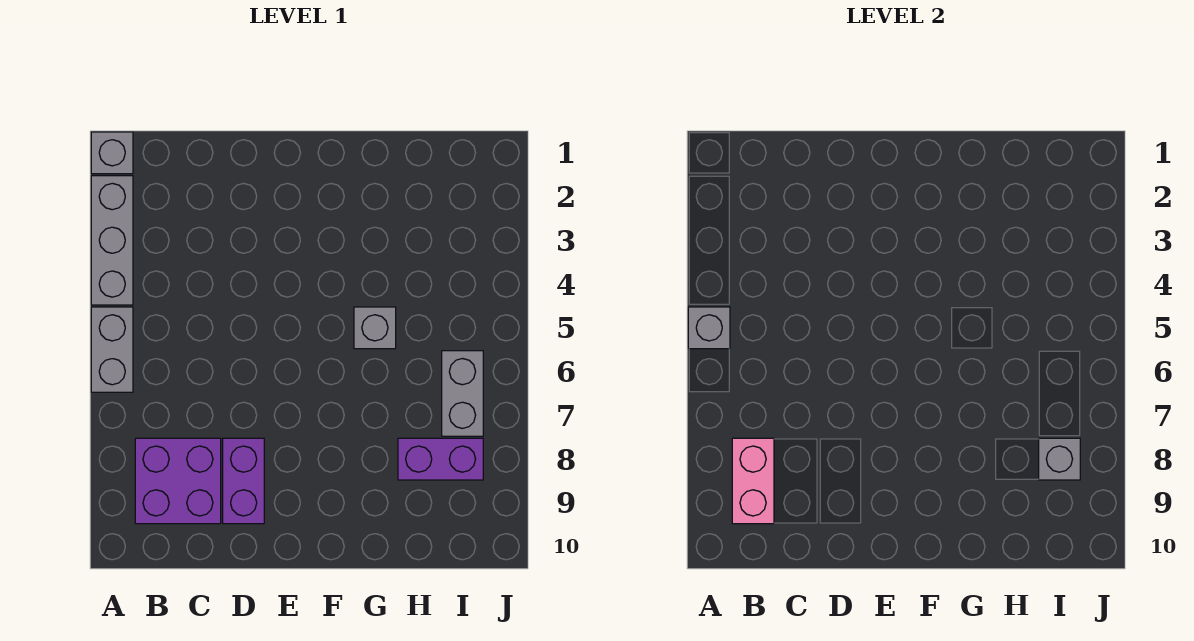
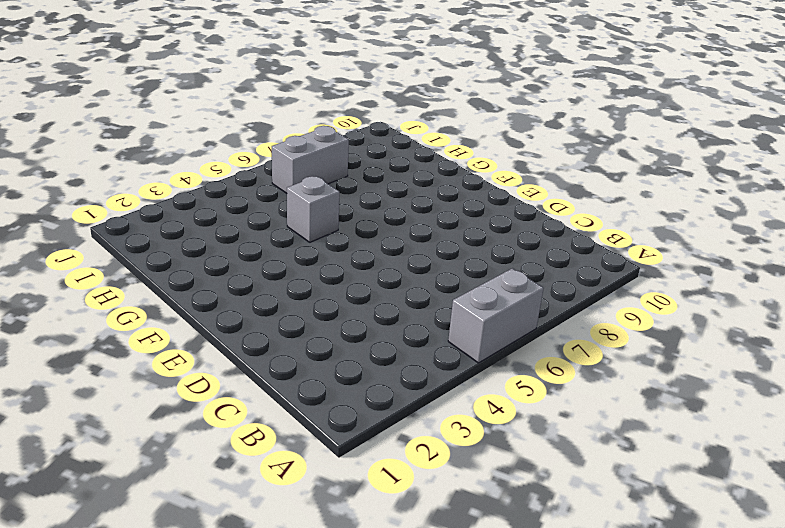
none -> grey brick A1 level 1
none -> grey brick A2:A4 level 1

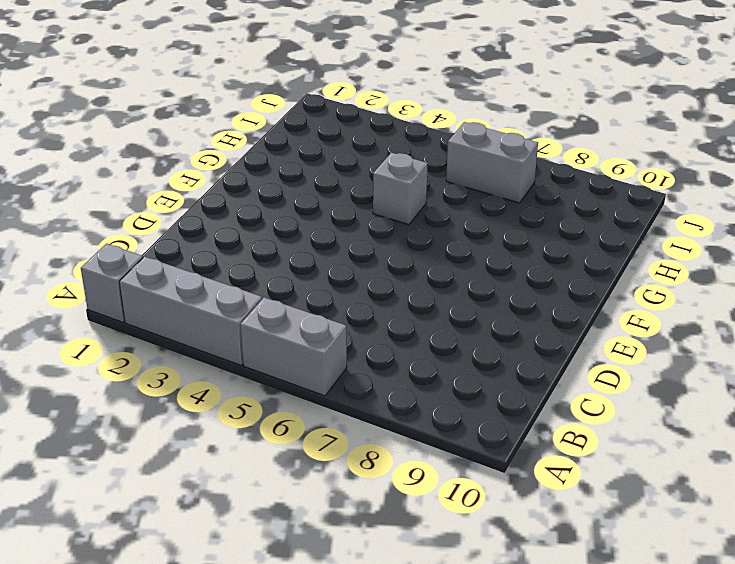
none -> purple brick B8:C9 level 1
none -> purple brick D8:D9 level 1

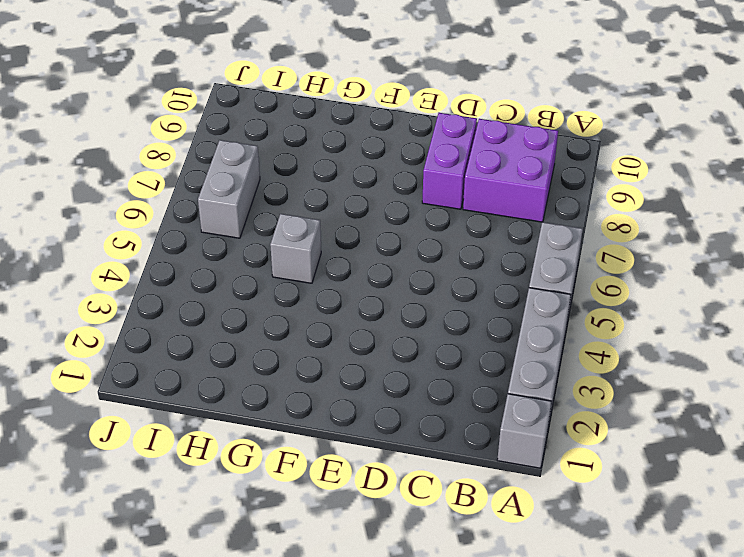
none -> purple brick H8:I8 level 1
none -> grey brick A5 level 2

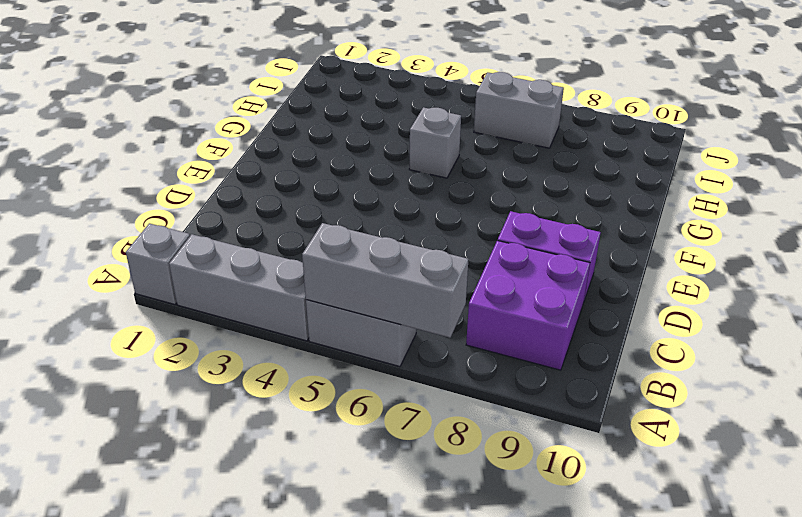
grey brick A5:A7 level 2 -> grey brick A5 level 2
none -> purple brick H8:I8 level 1
none -> pink brick B8:B9 level 2

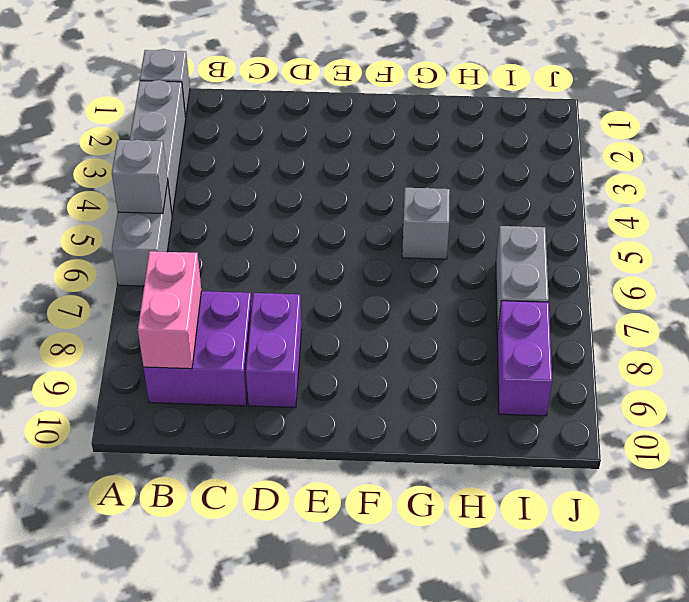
purple brick I8:I9 level 1 -> purple brick H8:I8 level 1
none -> grey brick I8 level 2

